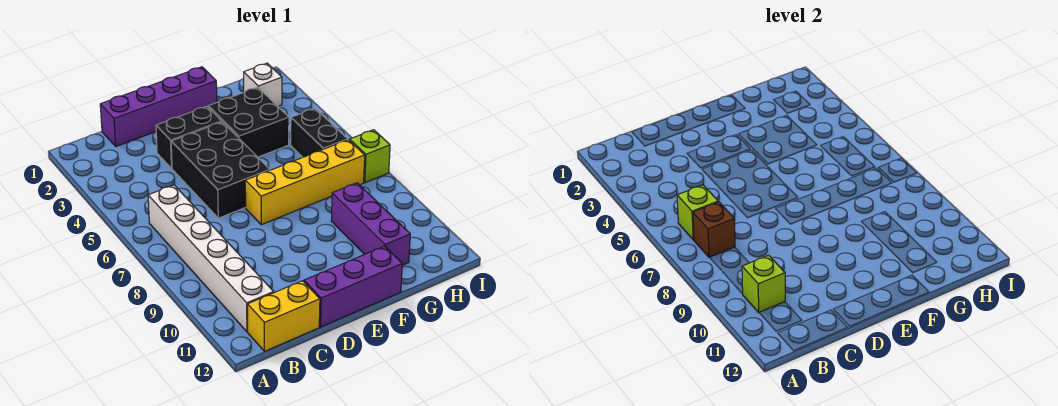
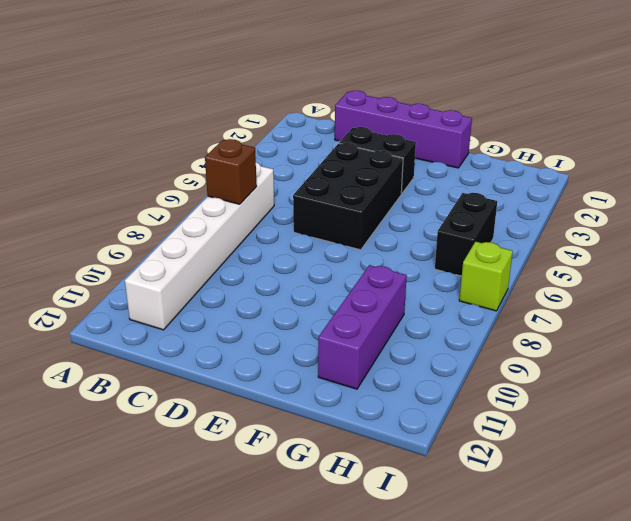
none -> yellow brick B12:C12 level 1
none -> purple brick D12:F12 level 1
none -> yellow brick E7:H7 level 1

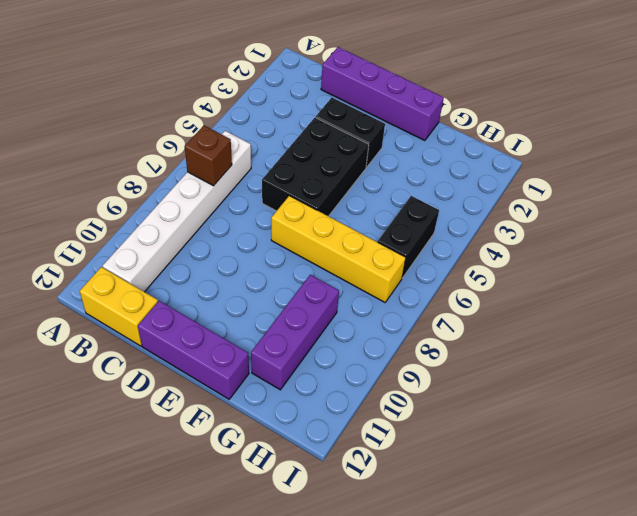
none -> black brick F3:G4 level 1
none -> white brick H2 level 1
none -> lime brick I7 level 1

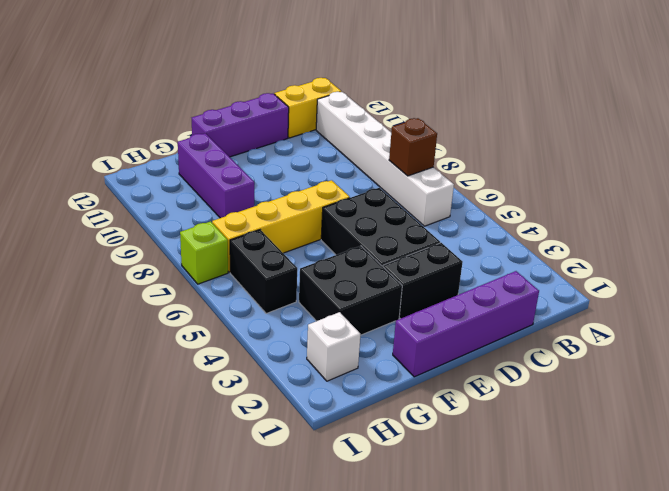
none -> lime brick B6 level 2
none -> lime brick B10 level 2

